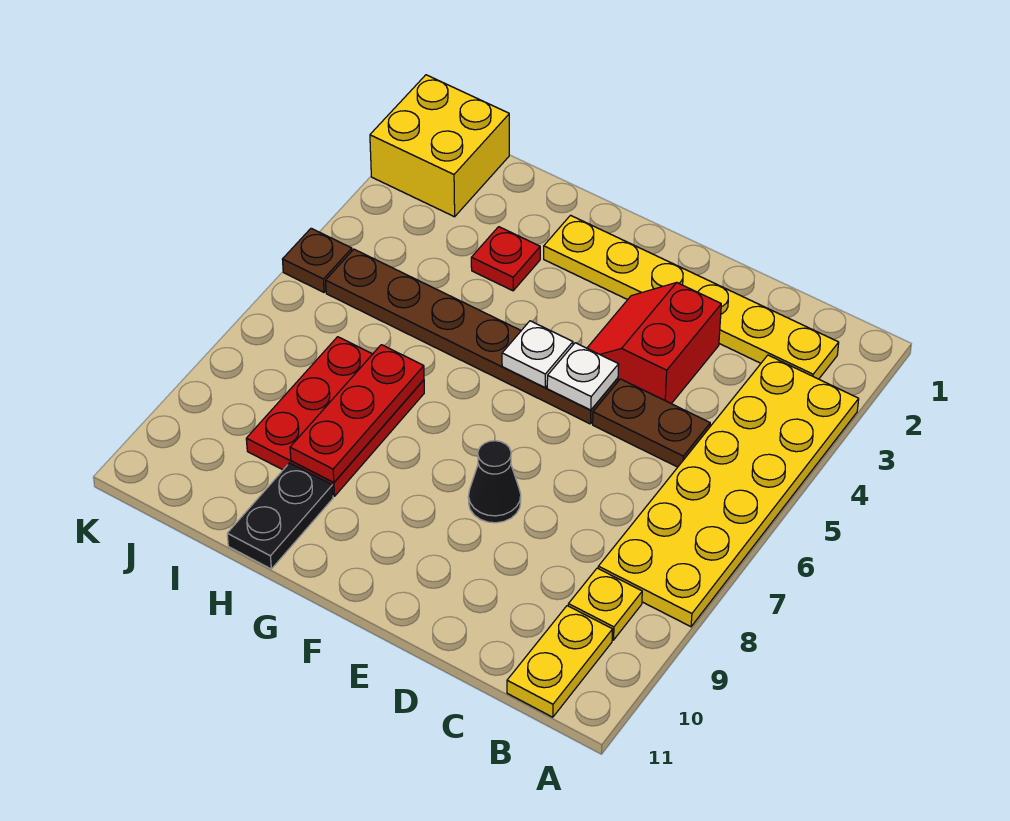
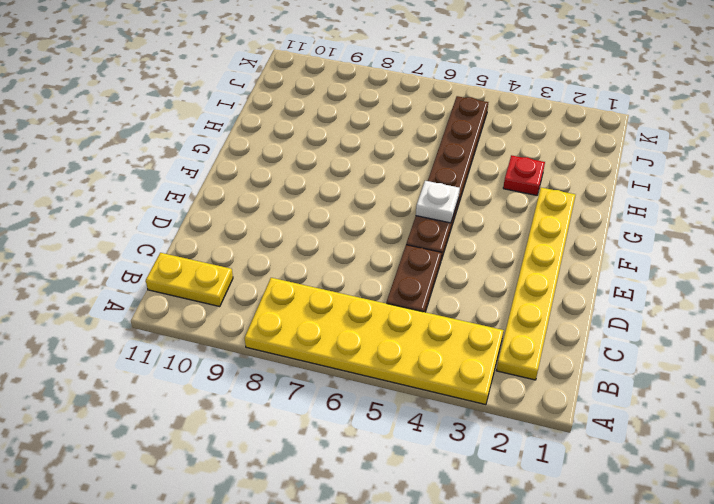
none -> yellow plate B9 level 1
none -> red slope D3:E4 level 1 top D
none -> black cone E8 level 1

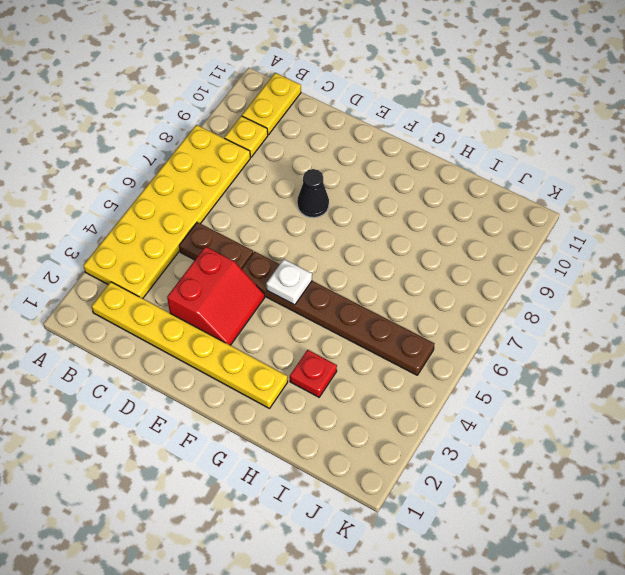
none -> red plate H7:I9 level 1
none -> black plate H10:H11 level 1
none -> yellow brick J1:K2 level 1

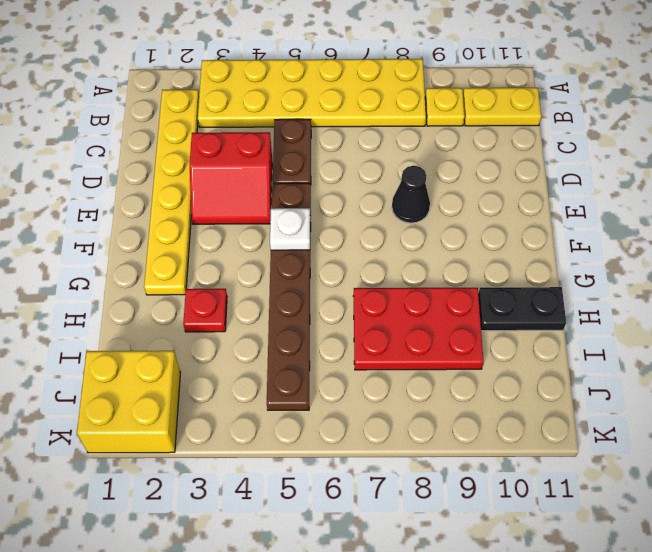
none -> brown plate K5 level 1
none -> white plate E5 level 2
none -> red plate H7:H9 level 2

